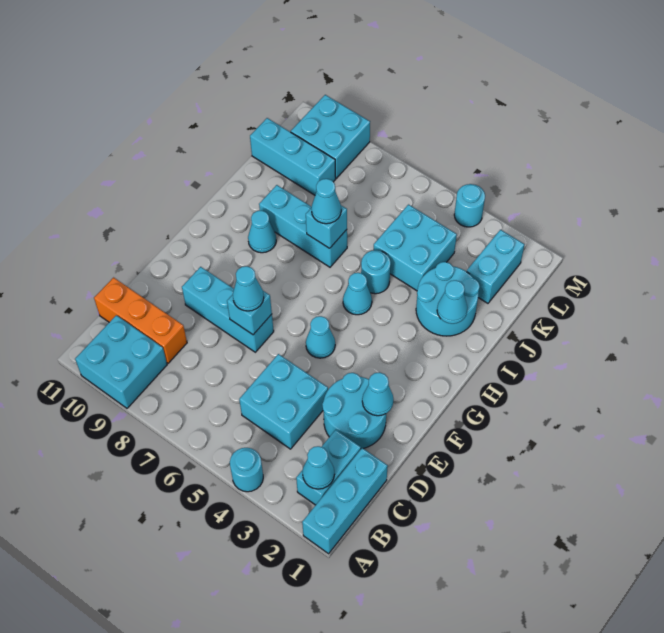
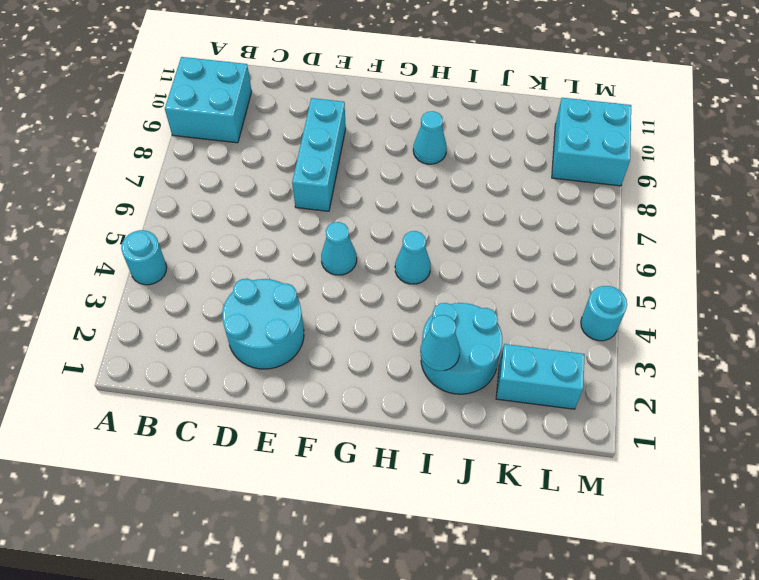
none -> cyan brick A1:C1 level 1
none -> cyan brick B2:C2 level 1
none -> cyan brick C4:D5 level 1

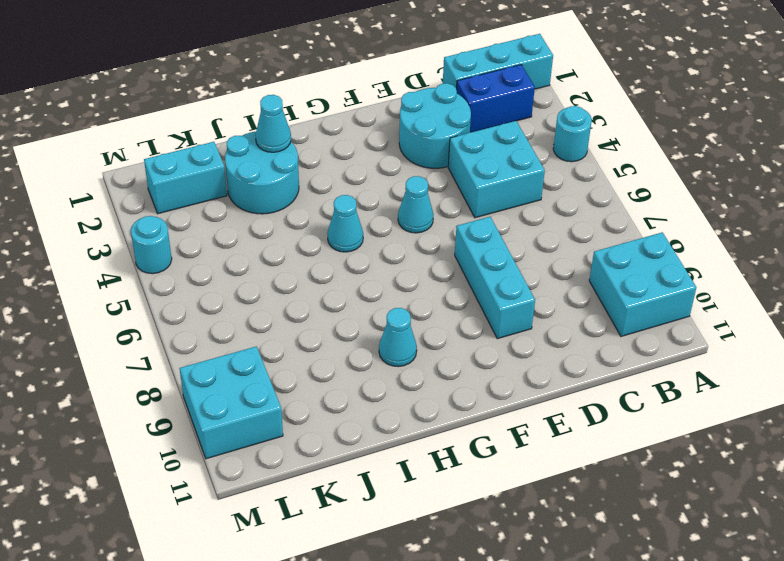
blue brick B2:C2 level 1 -> cyan brick B2:C2 level 1
none -> orange brick C9:C11 level 1
none -> cyan round brick I5 level 1
none -> cyan brick I7:I9 level 1

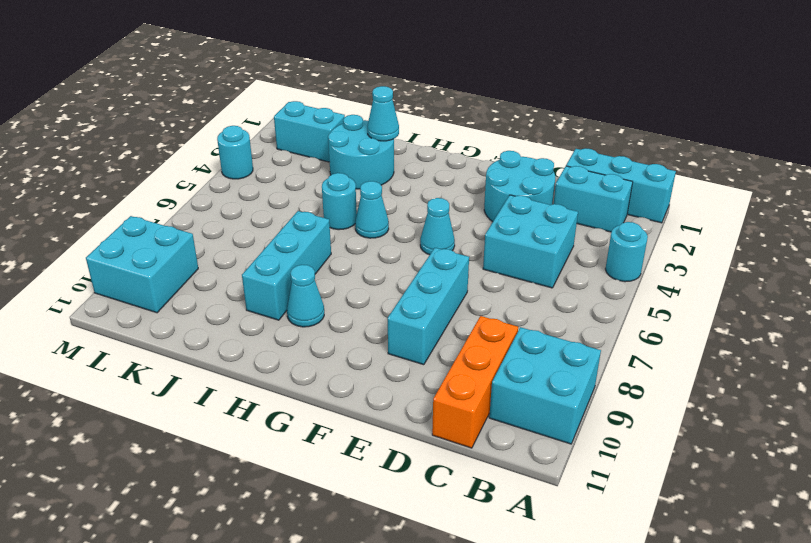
none -> cyan brick J4:K5 level 1
none -> cyan brick K9:K11 level 1
none -> cyan cone B2 level 2

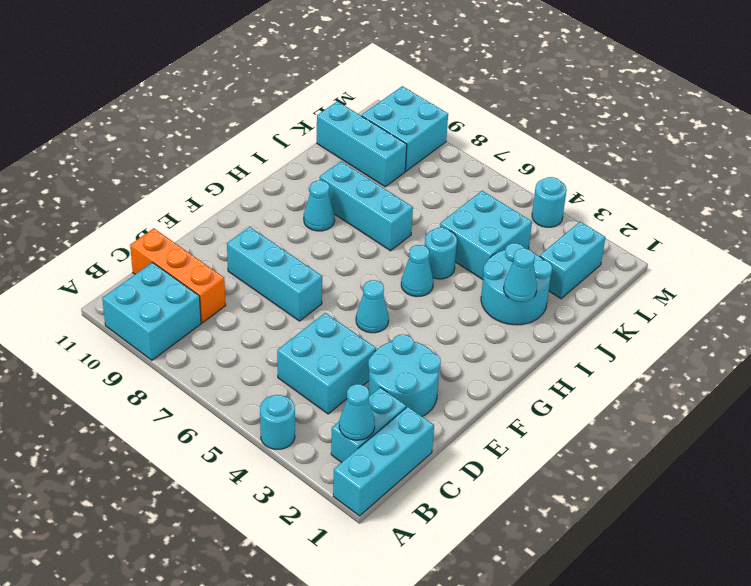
none -> cyan cone E2 level 2
none -> cyan brick E7 level 2
none -> cyan brick I7 level 2

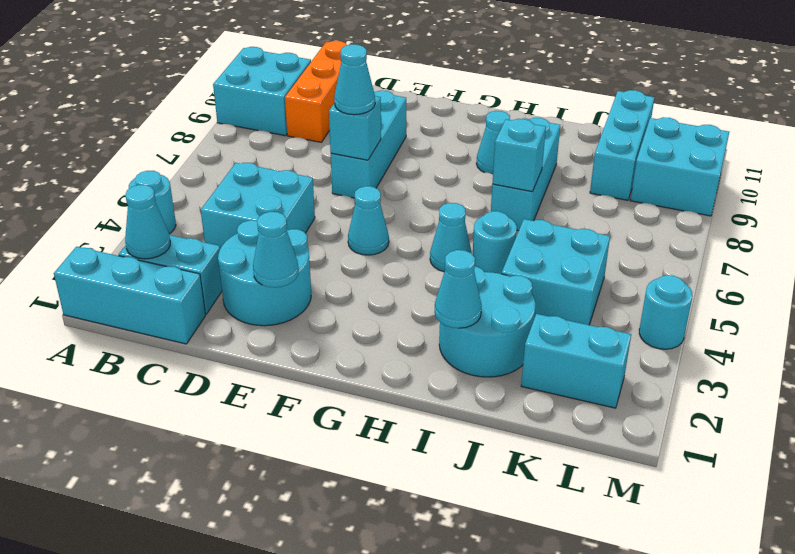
none -> cyan cone I7 level 3

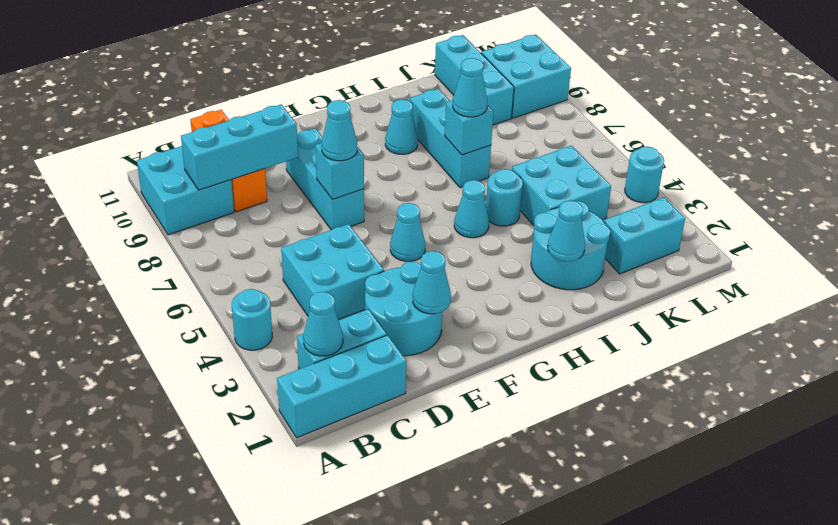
cyan brick B9:D9 level 2 -> none

